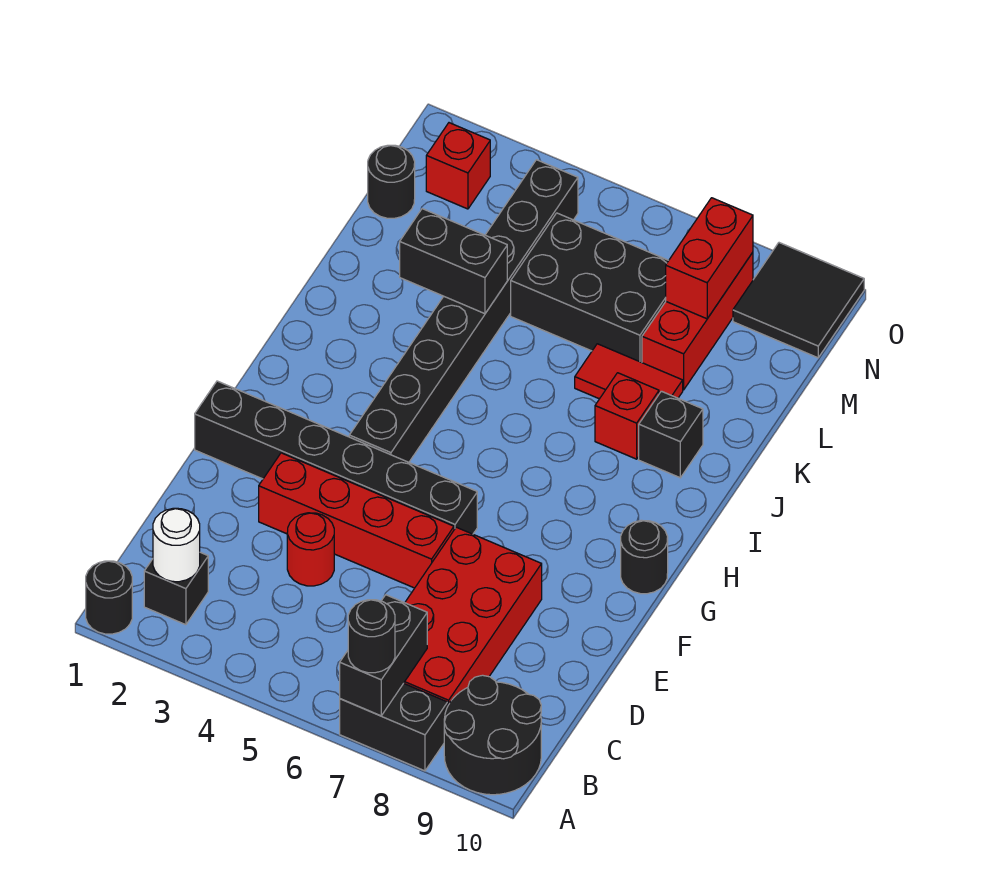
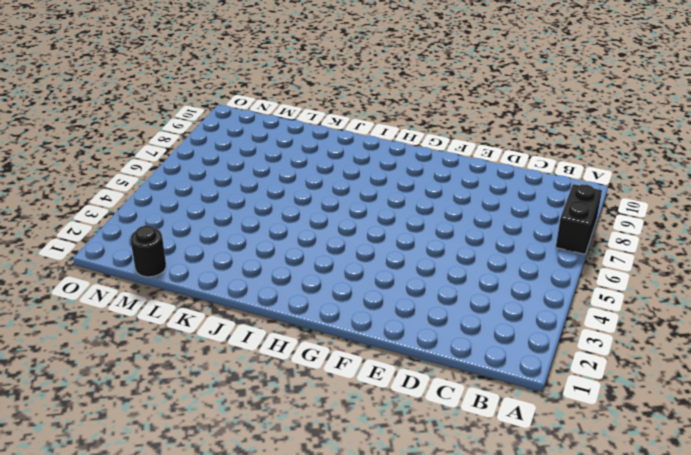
none -> black round brick A1 level 1
none -> black round brick A9:B10 level 1
none -> black brick B2 level 1

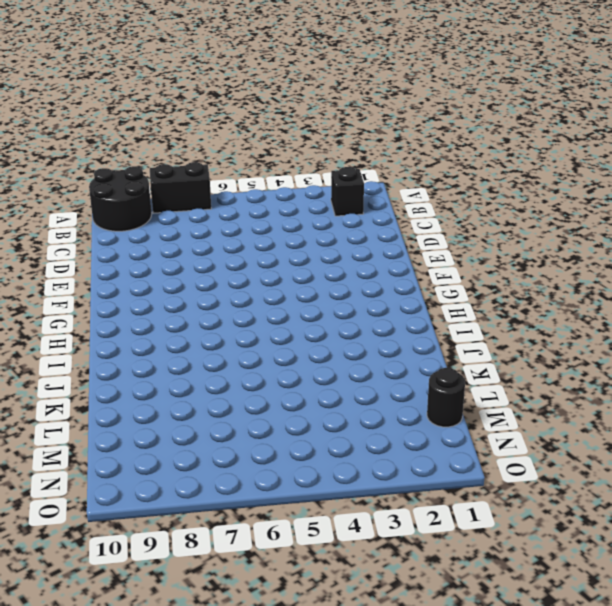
none -> black round brick A1 level 1
none -> red brick B7:E8 level 1
none -> red round brick D4 level 1

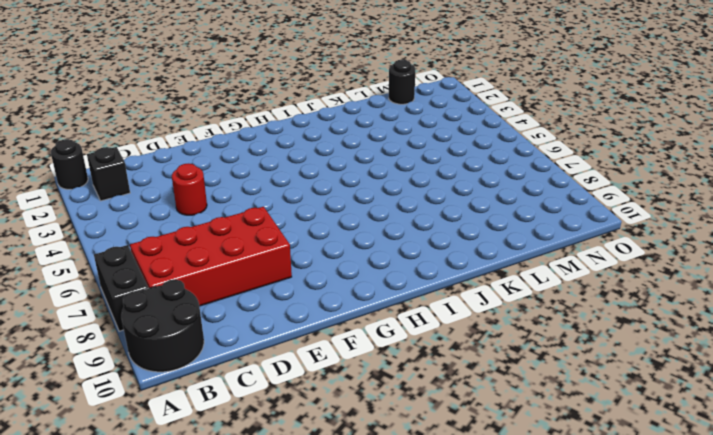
none -> red brick E3:E6 level 1
none -> black brick F1:F6 level 1
none -> black brick G4:N4 level 1

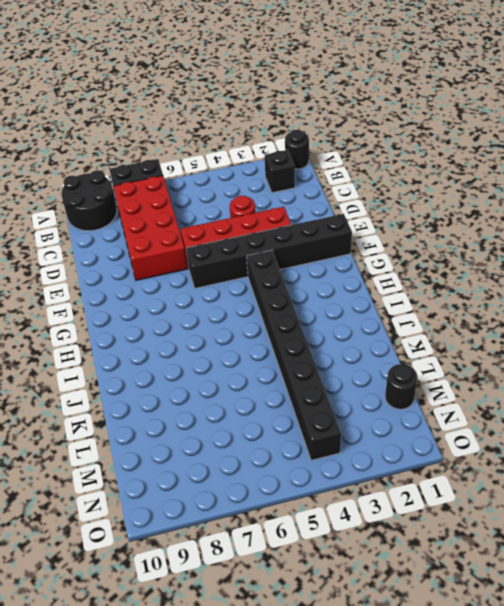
none -> black round brick G10 level 1
none -> red brick J8 level 1
none -> black brick J9 level 1

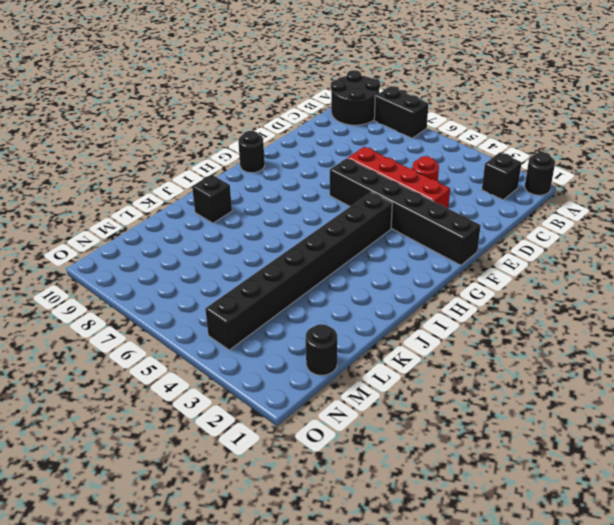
none -> red brick B7:E8 level 1
none -> red brick J8 level 1
none -> red tile K7:K8 level 1

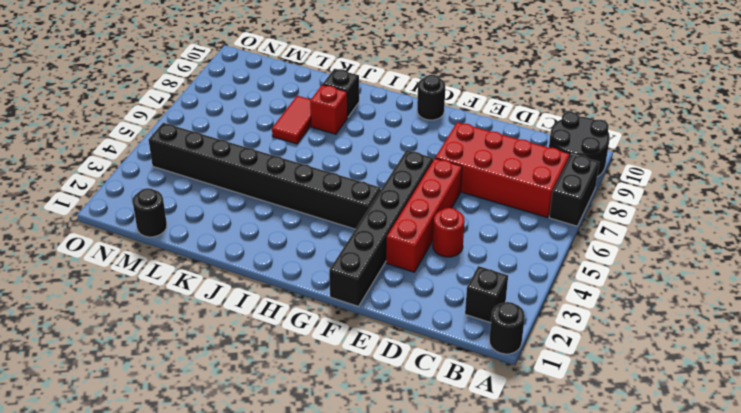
none -> black brick L5:M7 level 1
none -> red brick L8:N8 level 1
none -> red brick N2 level 1

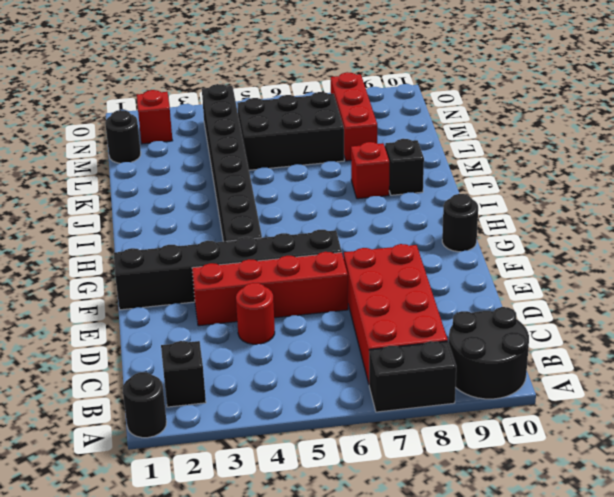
none -> red tile K7:K8 level 1
none -> black tile N9:O10 level 1
none -> black brick A7:B7 level 2

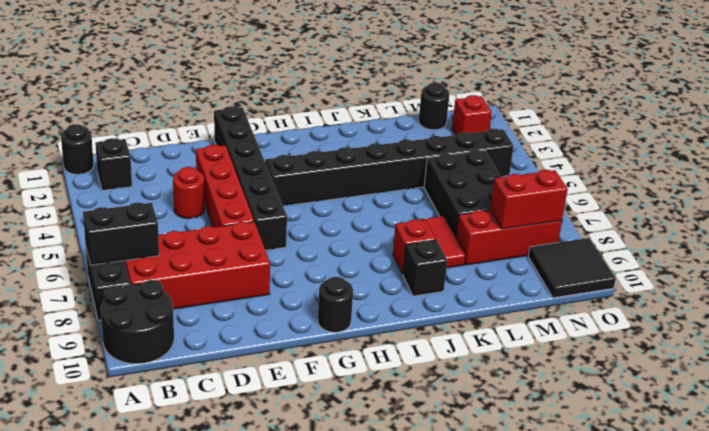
none -> white round brick B2 level 2
none -> black brick K3:K4 level 2
none -> black round brick A7 level 3

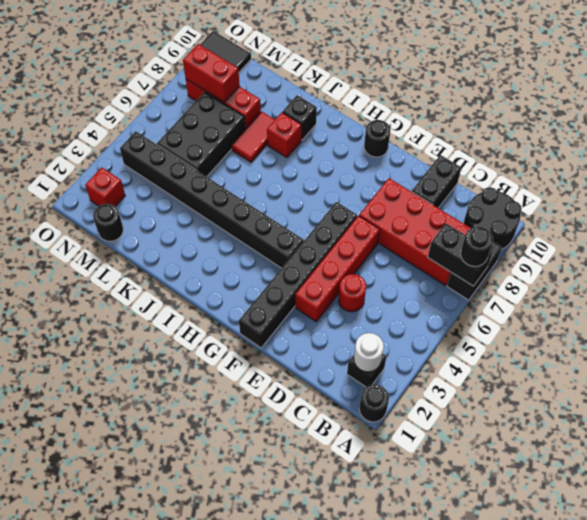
black brick D9:D10 level 1 -> black brick K3:K4 level 2

